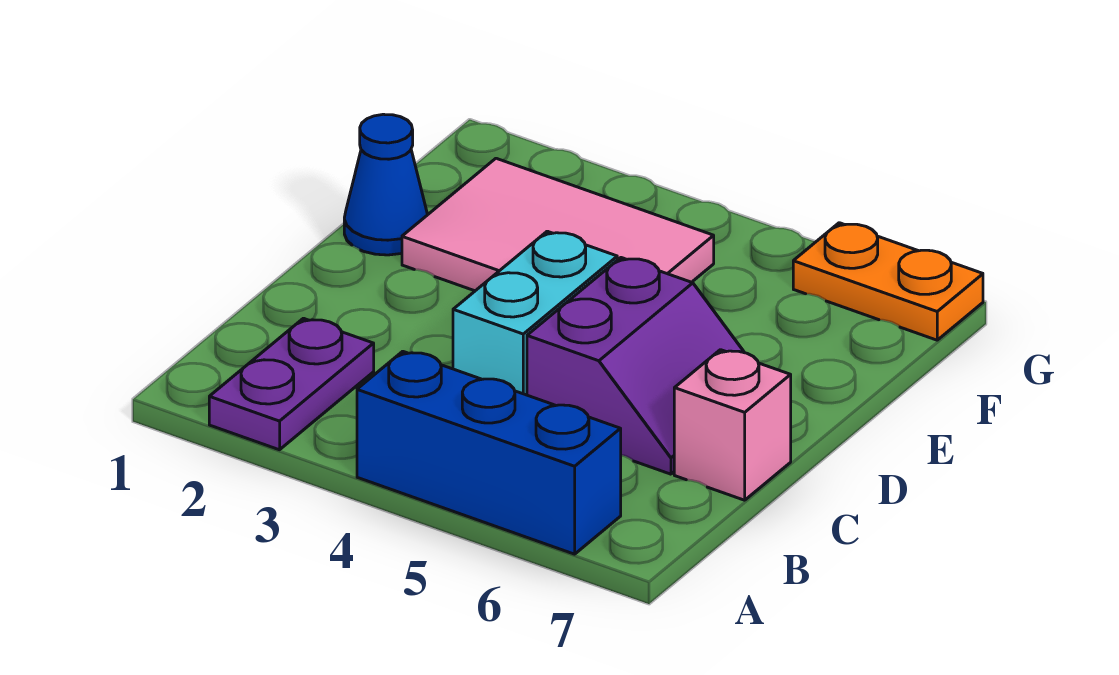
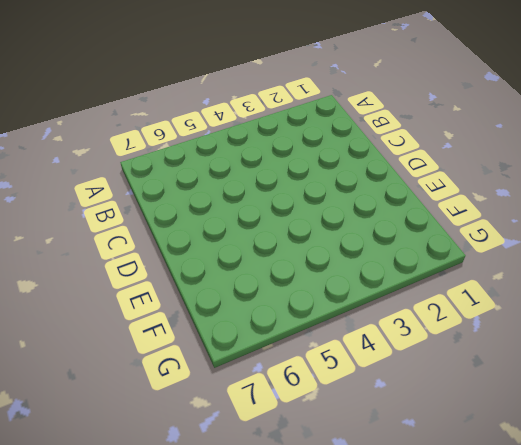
none -> purple plate A2:B2 level 1
none -> blue brick A4:A6 level 1

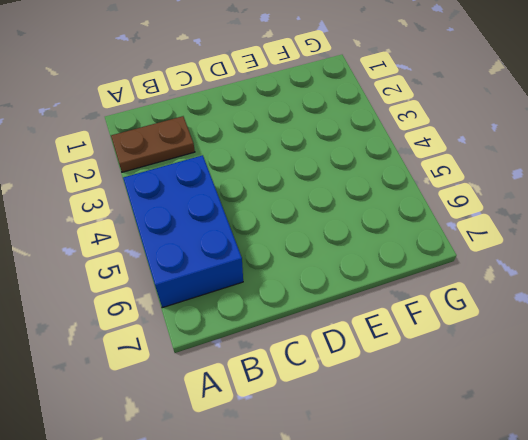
brown plate A2:B2 level 1 -> purple plate A2:B2 level 1
blue brick A4:B6 level 1 -> blue brick A4:A6 level 1
none -> cyan brick C4:D4 level 1
none -> purple slope C5:D6 level 1 top 5

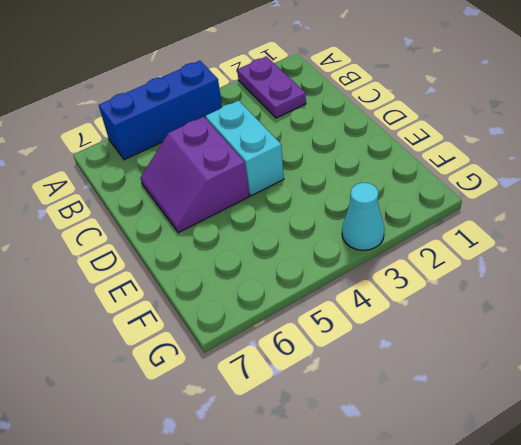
cyan cone G3 level 1 -> none
none -> pink brick C7 level 1
none -> blue cone E1 level 1

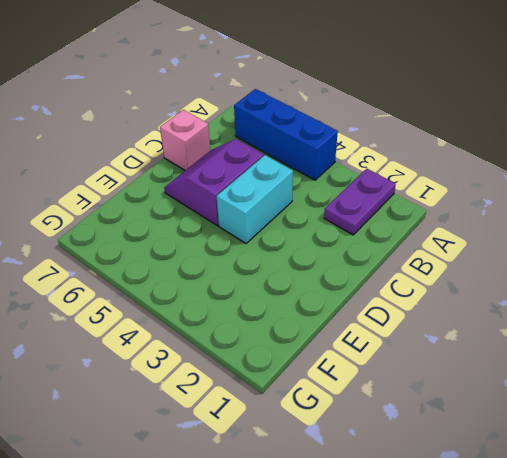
none -> blue cone E1 level 1
none -> pink tile E2:F4 level 1

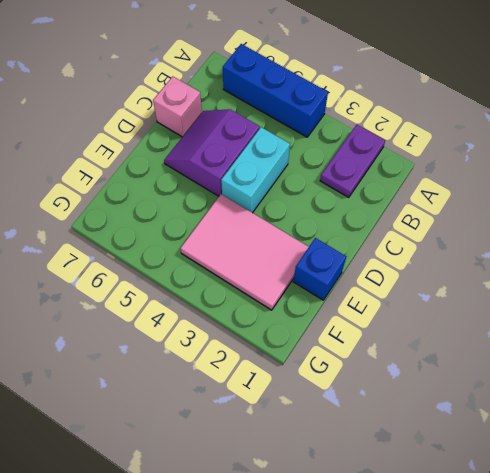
blue brick E1 level 1 -> blue cone E1 level 1
none -> orange plate G6:G7 level 1

